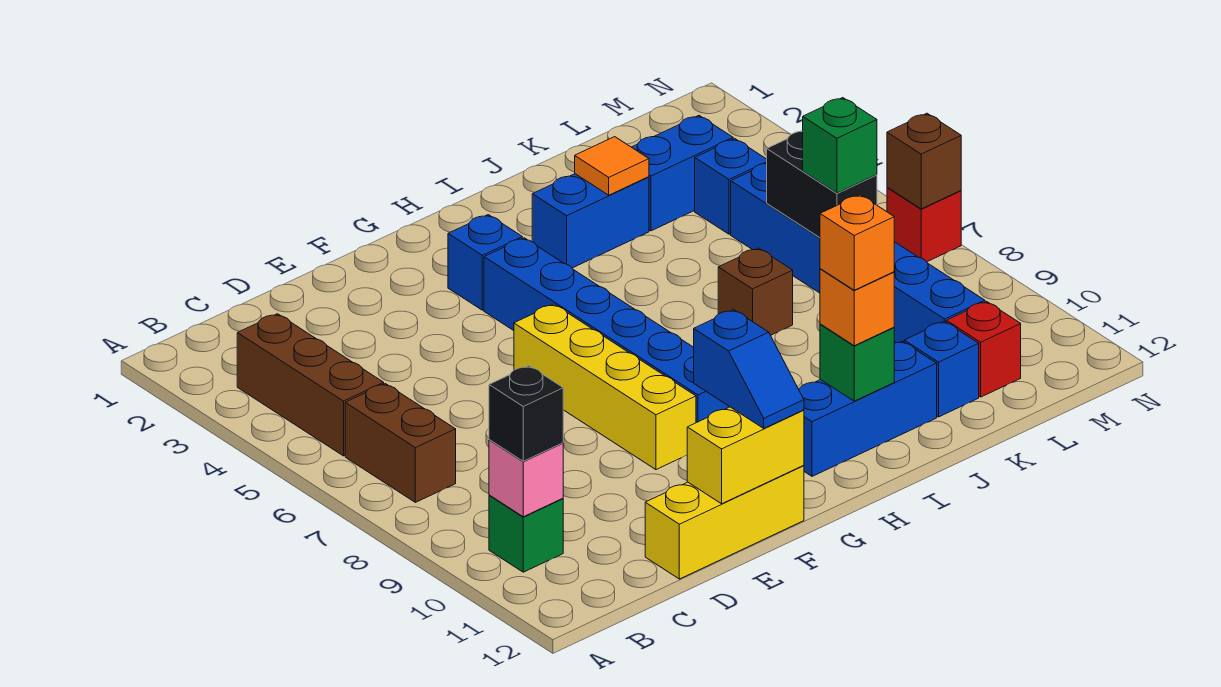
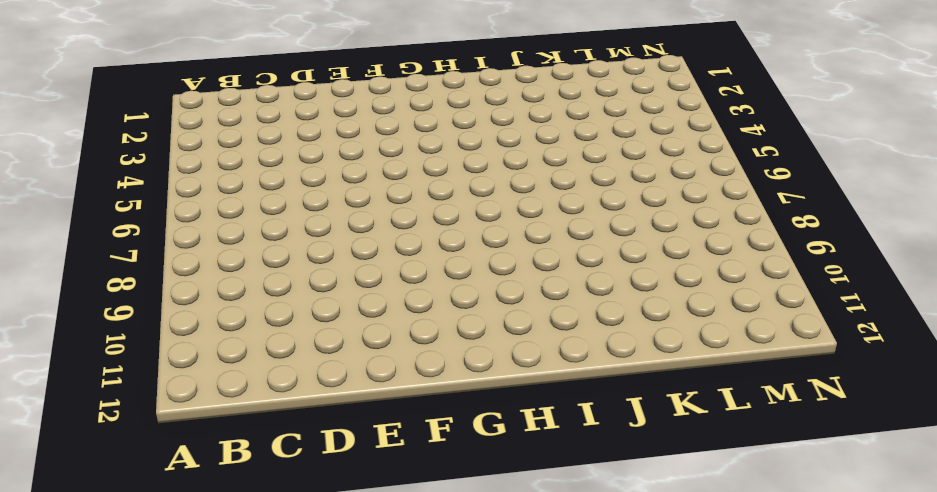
none -> brown brick B3:B5 level 1
none -> brown brick B6:B7 level 1
none -> green brick B10 level 1

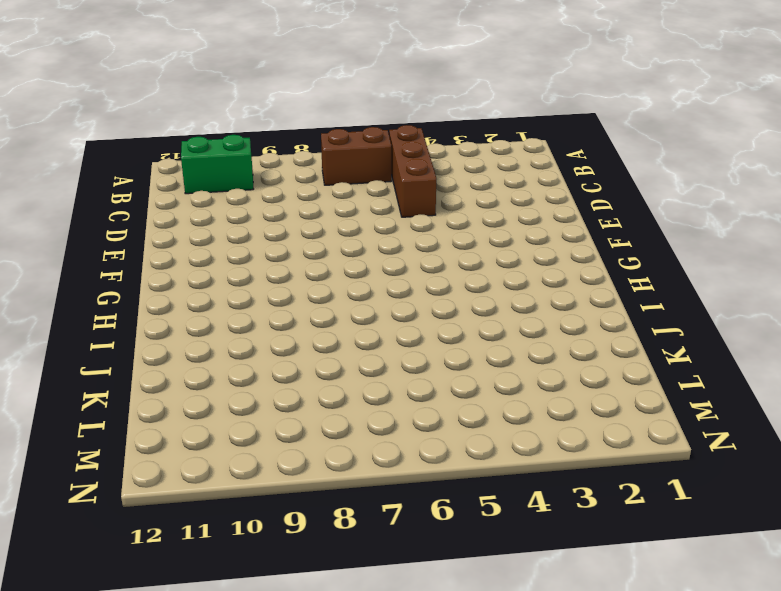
brown brick B5:D5 level 1 -> brown brick B3:B5 level 1
green brick B10:B11 level 1 -> green brick B10 level 1
none -> yellow brick D12:F12 level 1
none -> yellow brick F6:F9 level 1
none -> blue brick G3 level 1

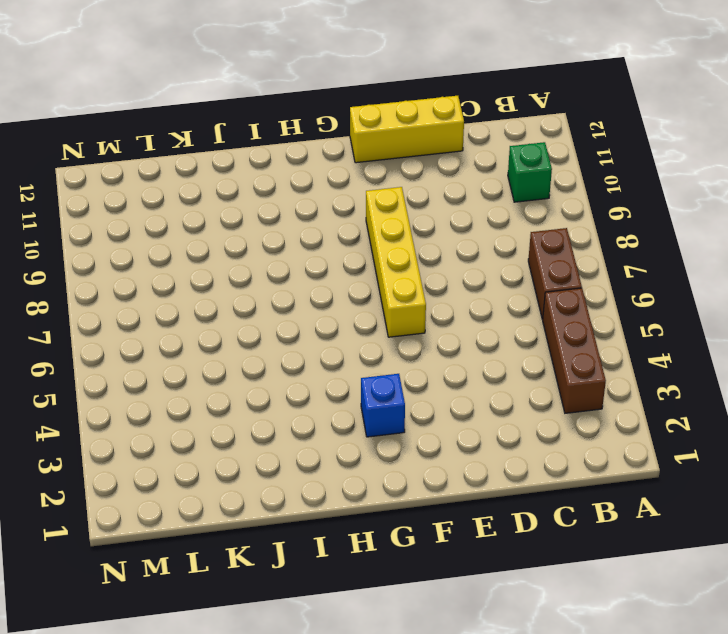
none -> blue brick G4:G9 level 1
none -> blue brick H11:J11 level 1
none -> blue brick I3:J3 level 1

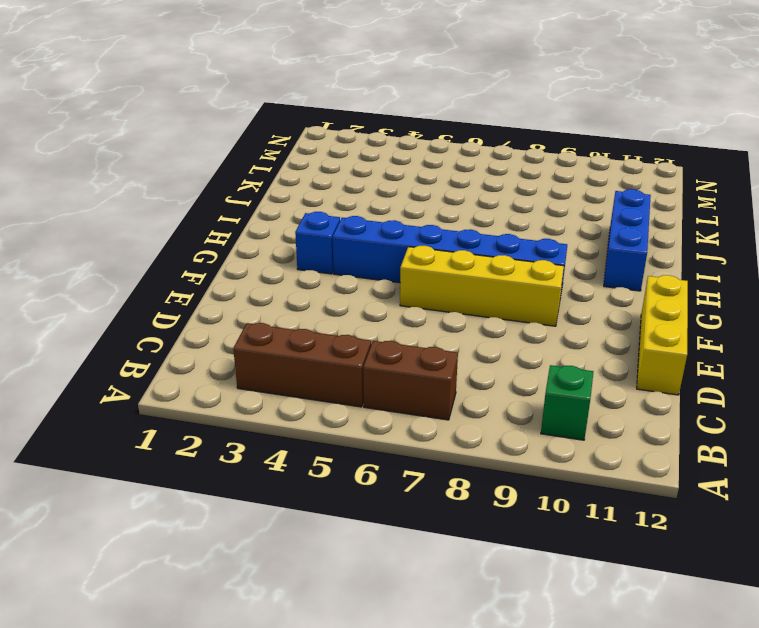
none -> blue brick I3:J3 level 1
none -> brown brick J7 level 1
none -> blue brick K3:L3 level 1

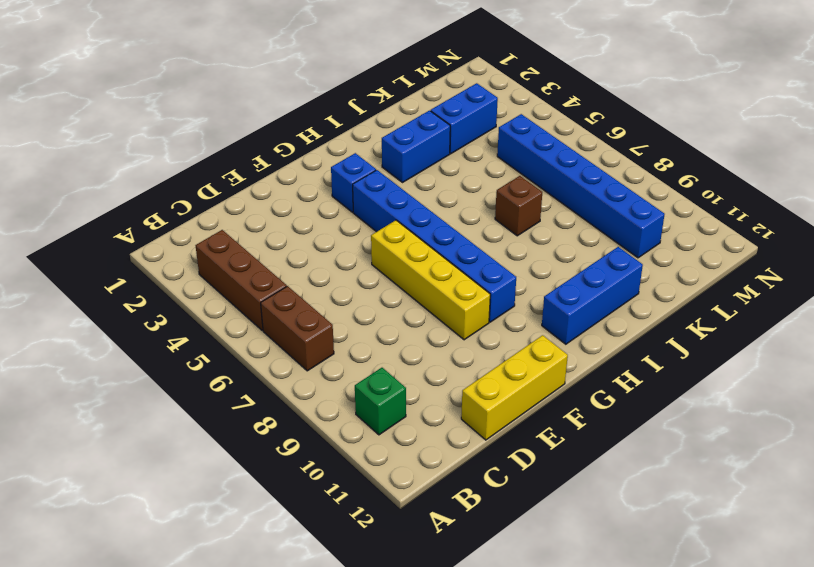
none -> blue brick K11 level 1
none -> blue brick L4 level 1
none -> red brick L11 level 1

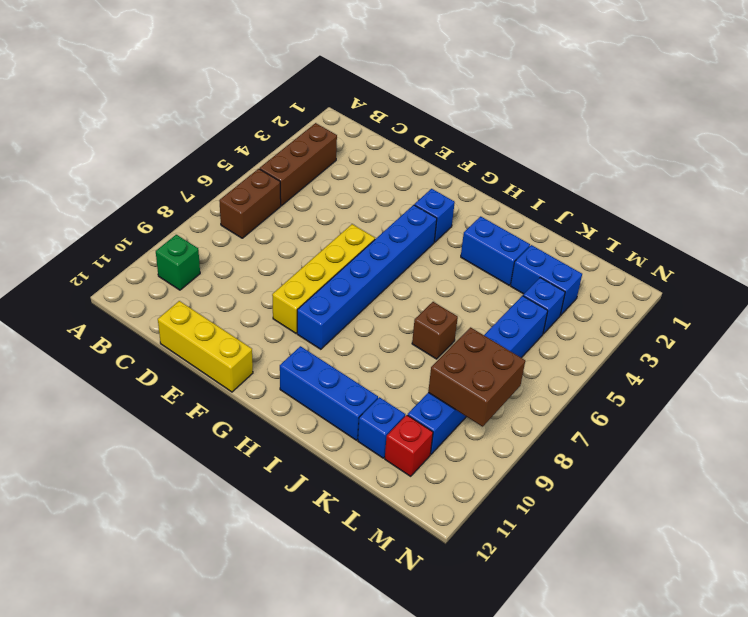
brown brick L8:M9 level 2 -> none
none -> red brick N7 level 1
none -> pink brick B10 level 2
none -> yellow brick E12:F12 level 2

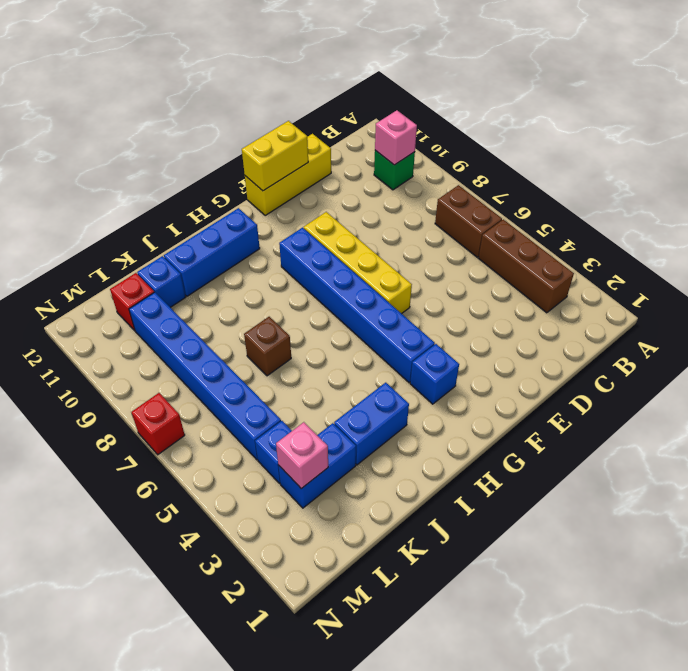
pink brick L3 level 2 -> none
none -> green brick I11 level 2
none -> orange tile J3 level 2
none -> black brick L6:L7 level 2

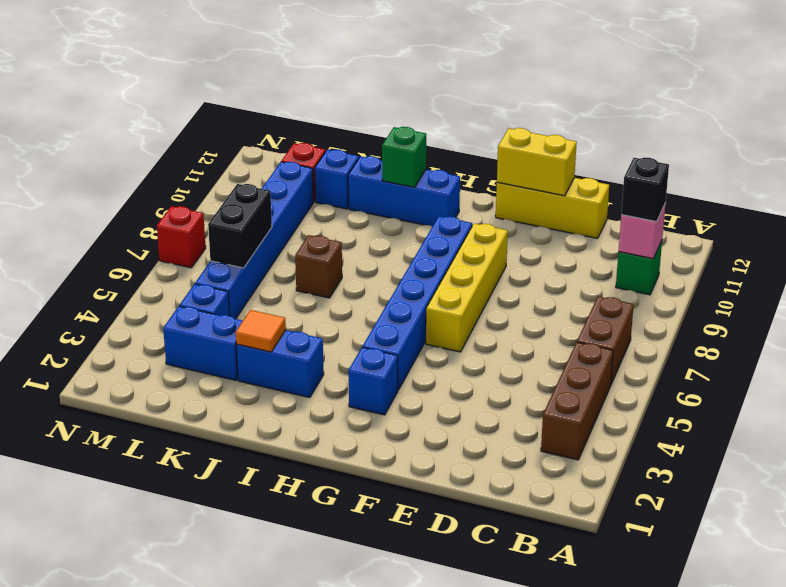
none -> brown brick N7 level 2
none -> blue slope F11:F12 level 3 top 11
none -> orange brick I11 level 3

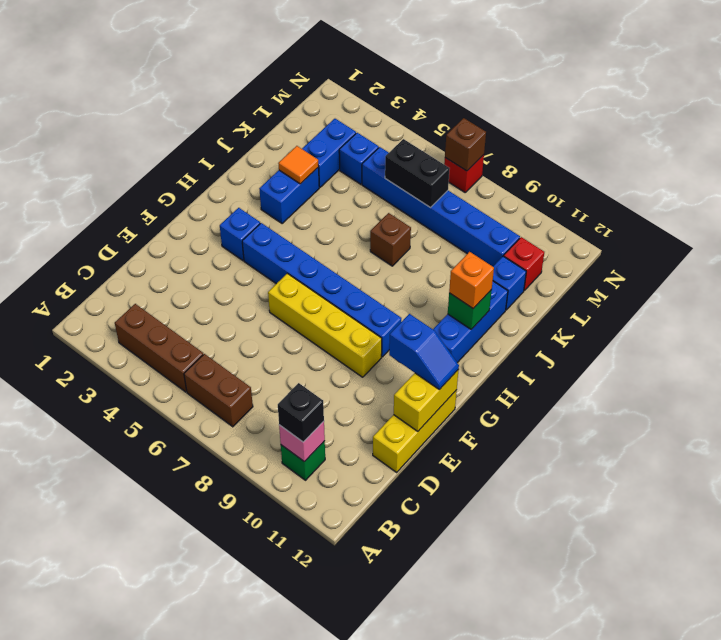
none -> green brick L7 level 3
none -> orange brick I11 level 4

